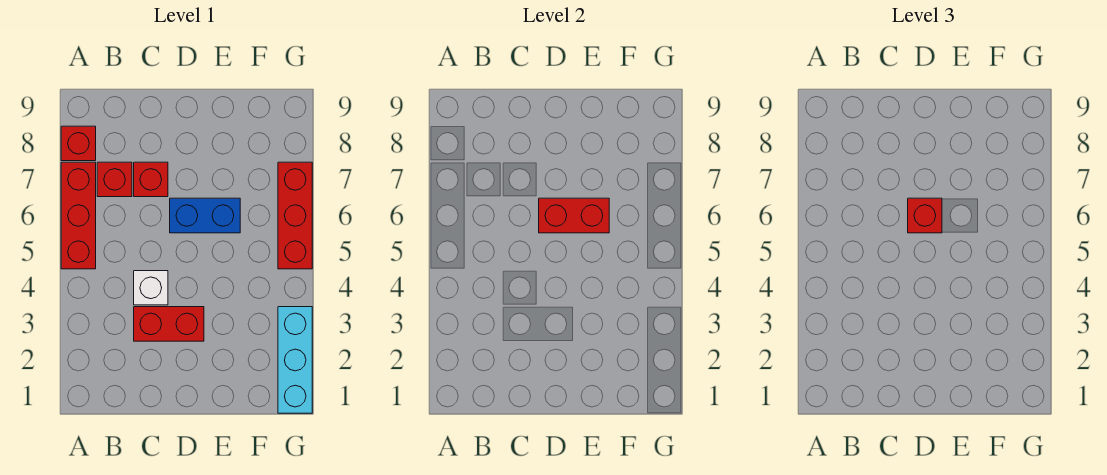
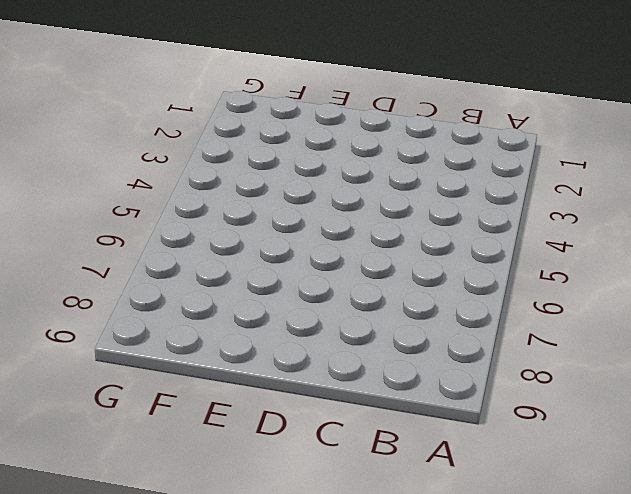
none -> red brick A5:A7 level 1
none -> red brick A8 level 1

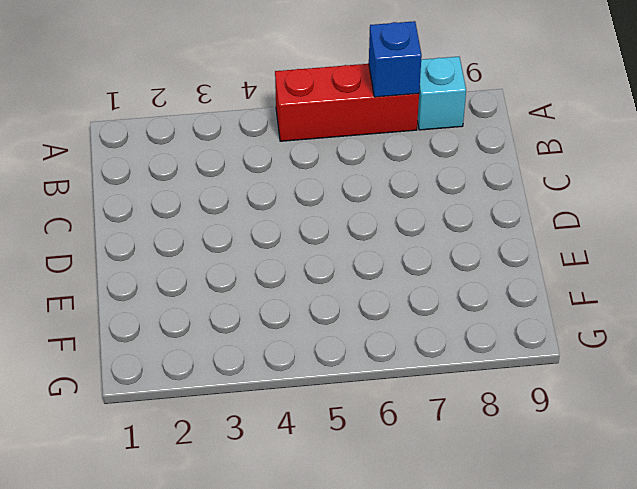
blue brick A7 level 2 -> none
cyan brick A8 level 1 -> red brick A8 level 1
none -> red brick B7 level 1
none -> red brick C3:D3 level 1

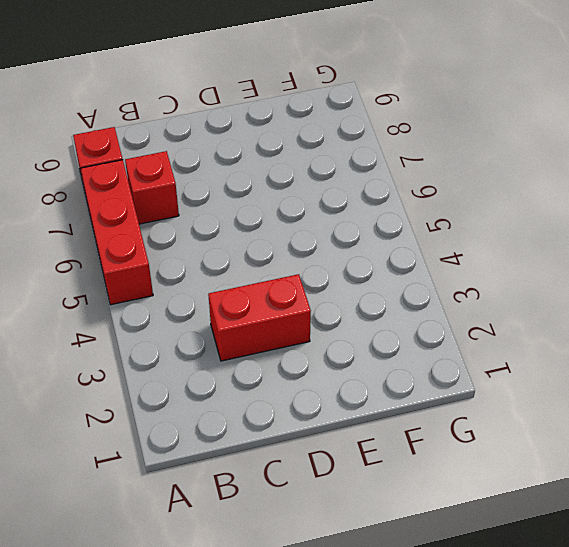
none -> white brick C4 level 1
none -> red brick C7 level 1

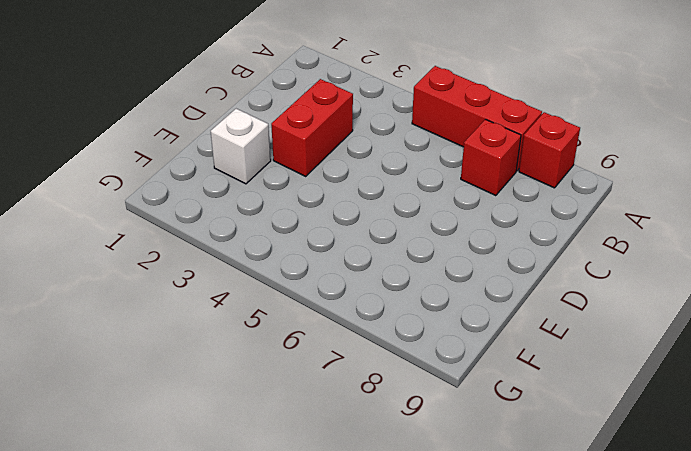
white brick E2 level 1 -> white brick C4 level 1
none -> red brick C7 level 1
none -> blue brick D6:E6 level 1

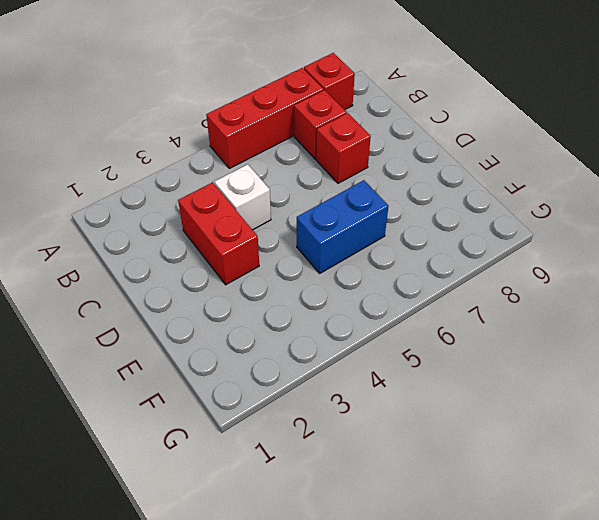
blue brick E5:E6 level 1 -> blue brick D6:E6 level 1
none -> cyan brick G1:G3 level 1
none -> red brick G5:G7 level 1

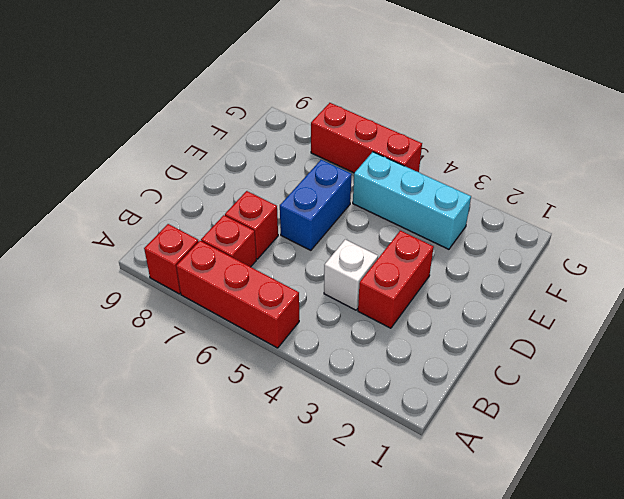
cyan brick F3:F5 level 1 -> cyan brick G1:G3 level 1
none -> red brick D6:E6 level 2
none -> red brick D6 level 3

